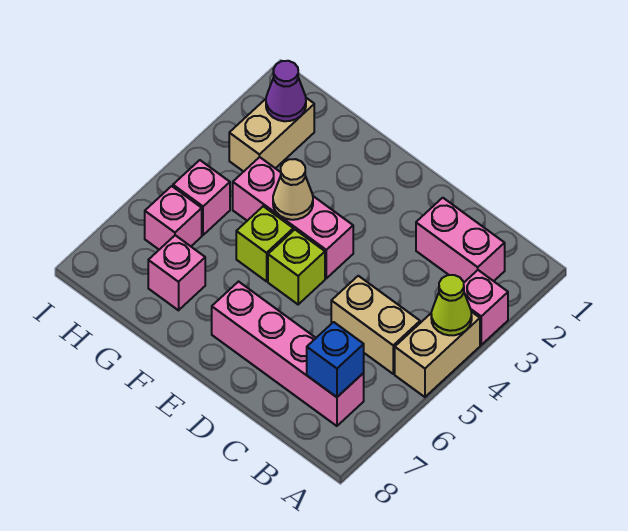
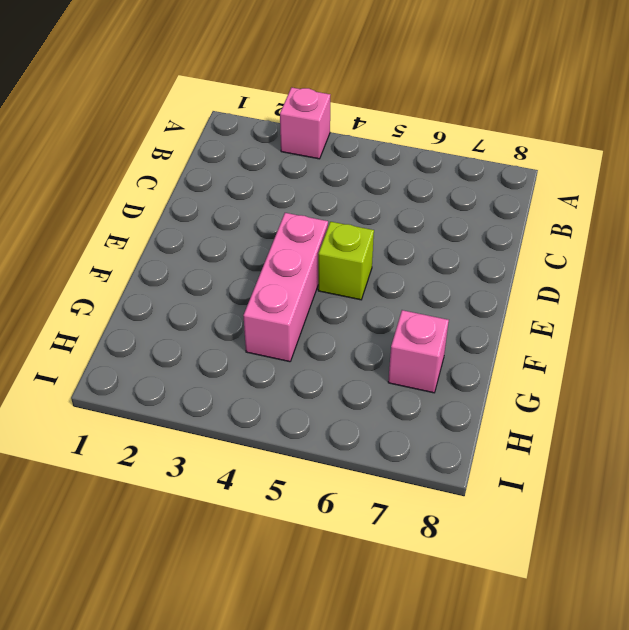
none -> tan brick A4:A5 level 1
none -> pink brick B2:C2 level 1
none -> tan brick B5:C5 level 1

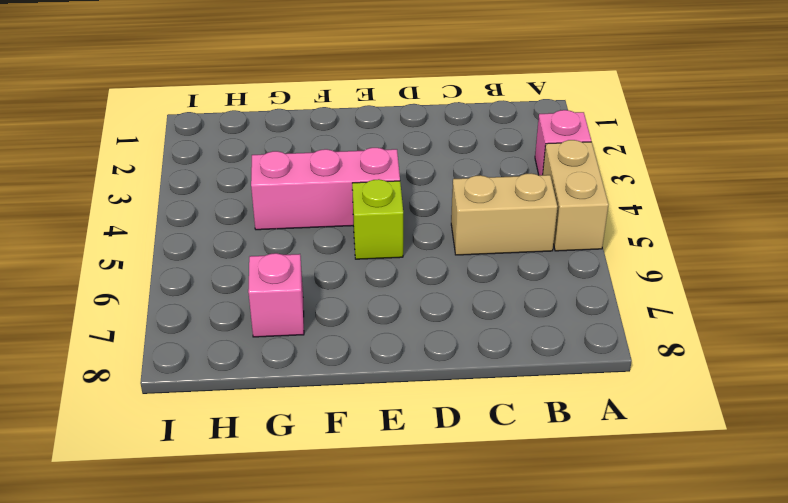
none -> pink brick B2:C2 level 1
none -> pink brick B7:E7 level 1
none -> lime brick F5 level 1

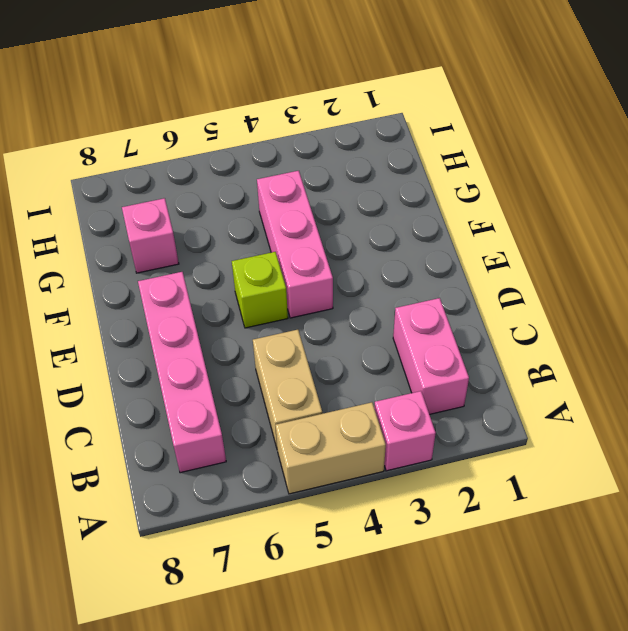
none -> lime brick F5 level 1
none -> tan brick H2:H3 level 1
none -> pink brick H5 level 1

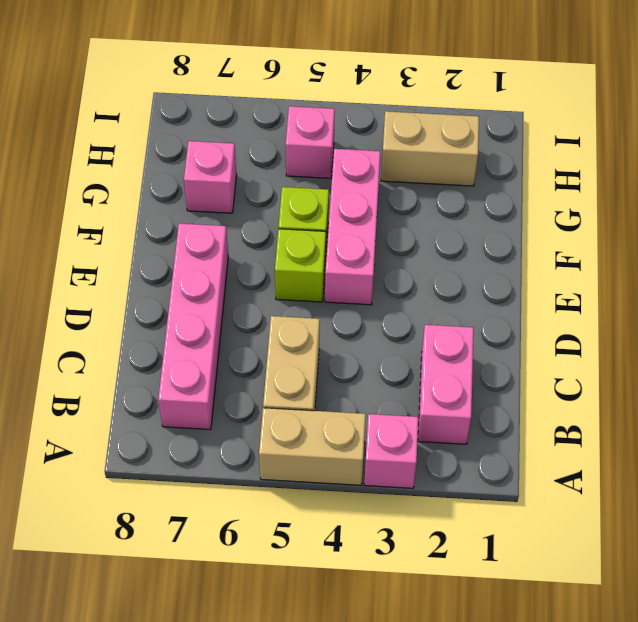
none -> pink brick H6 level 1
none -> lime cone A4 level 2
none -> blue brick B7 level 2

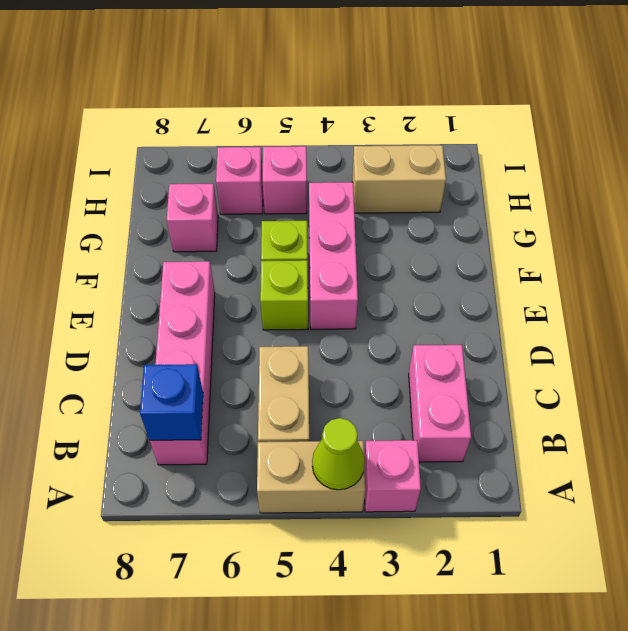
none -> tan cone F4 level 2
none -> purple cone H2 level 2

